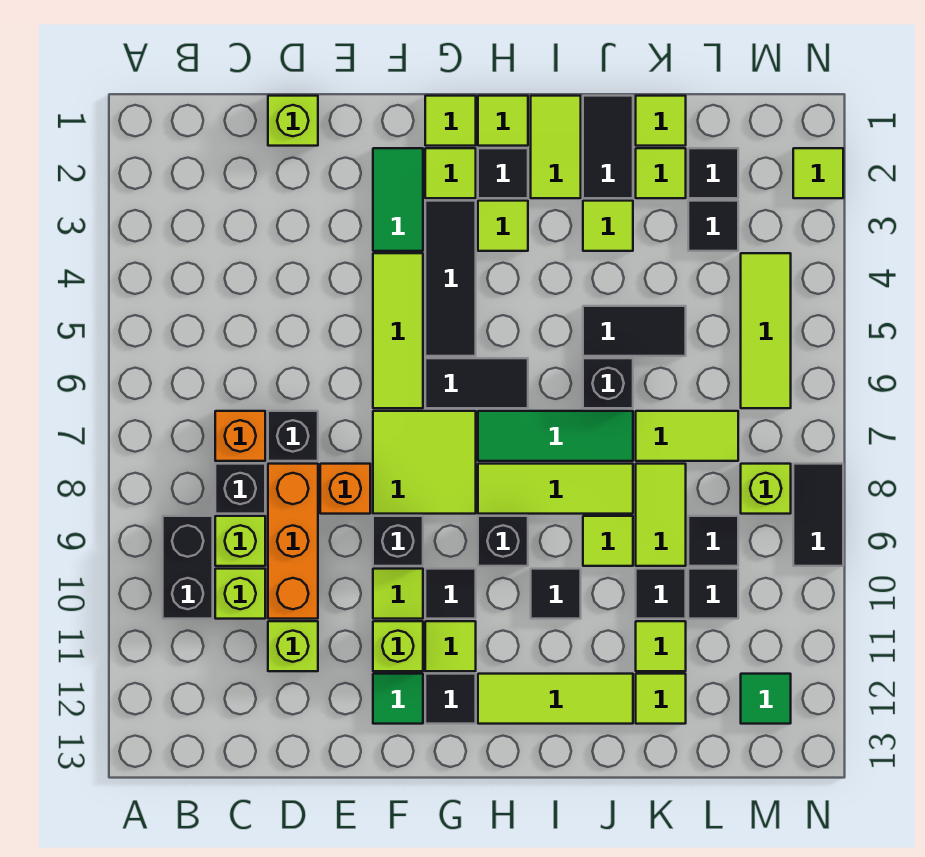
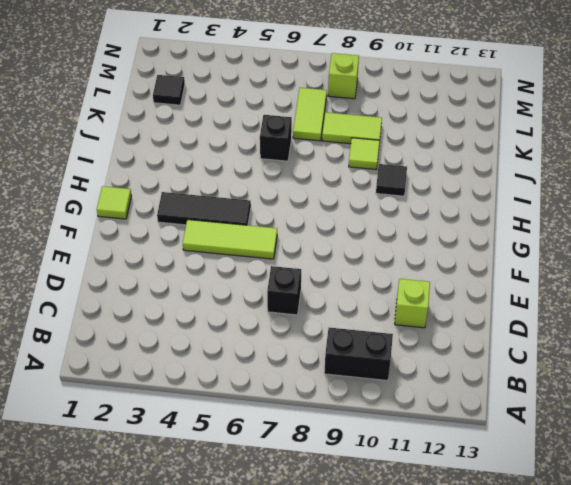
none -> orange brick C7 level 1
none -> black brick C8 level 1
none -> lime brick C9 level 1
none -> lime brick C10 level 1

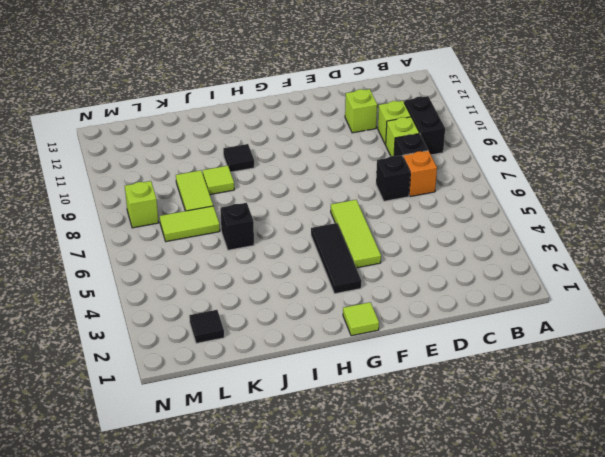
none -> lime brick D1 level 1
none -> orange brick D8:D10 level 1
none -> orange brick E8 level 1
none -> green tile F2:F3 level 1

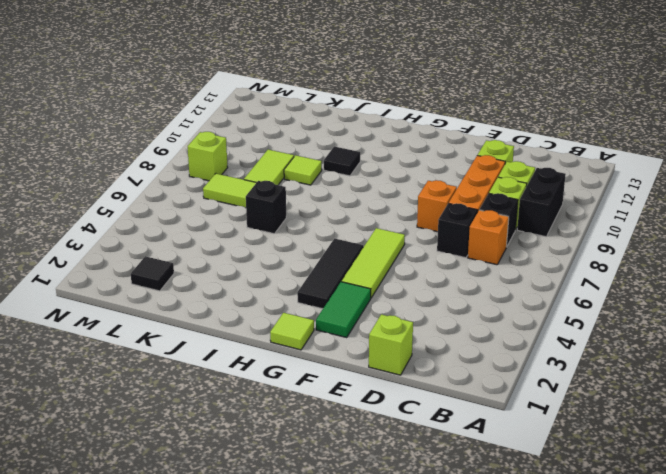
none -> lime tile F7:G8 level 1
none -> black brick F9 level 1
none -> lime tile F10 level 1
none -> lime brick F11 level 1

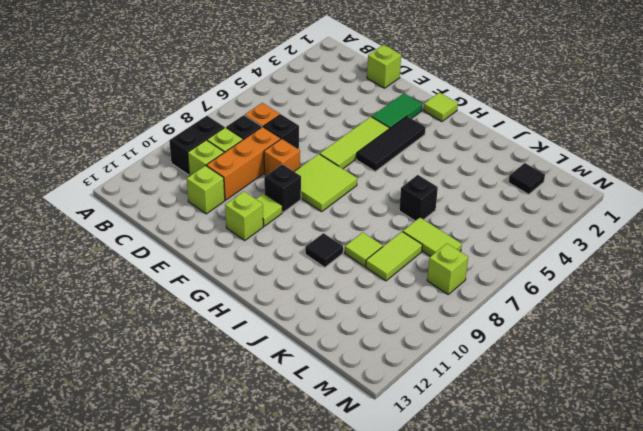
none -> green tile F12 level 1
none -> lime tile G2 level 1
none -> black tile G6:H6 level 1
none -> black tile G10 level 1

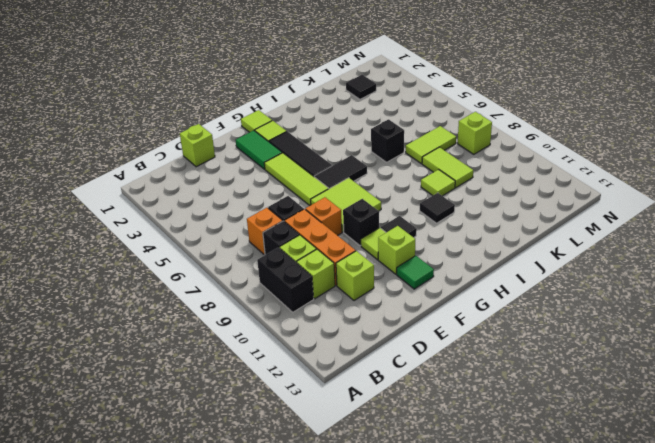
none -> lime tile G11 level 1
none -> black tile G12 level 1
none -> lime tile H1 level 1
none -> black tile H2 level 1

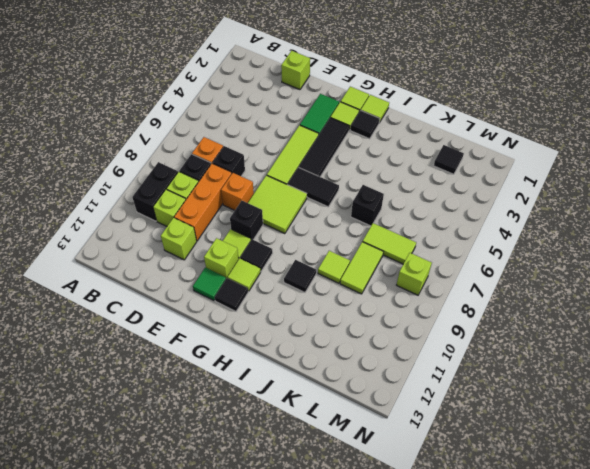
none -> lime tile H3 level 1
none -> green tile H7:J7 level 1
none -> lime tile H8:J8 level 1
none -> black brick H9 level 1

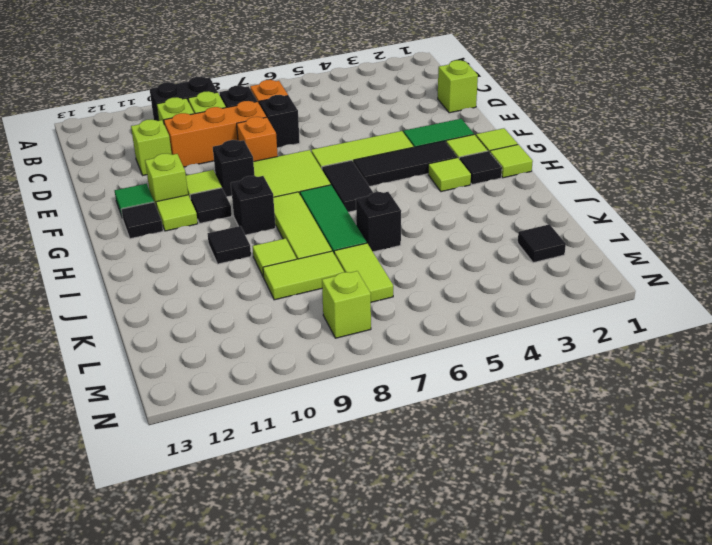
none -> lime tile H12:J12 level 1
none -> lime tile I1:I2 level 1
none -> black tile J1:J2 level 1
none -> lime tile J3 level 1

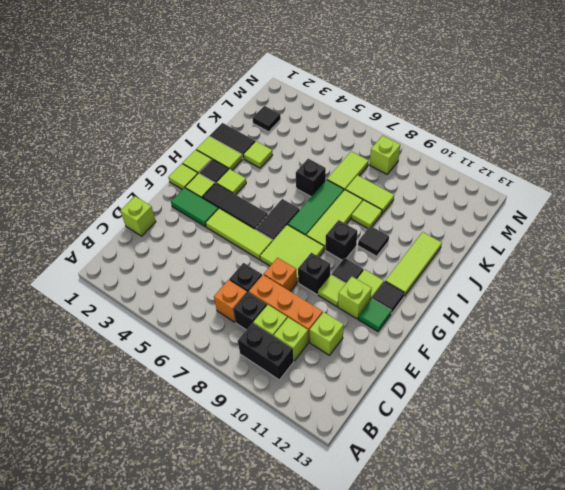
none -> black tile J5:K5 level 1
none -> lime tile K1 level 1
none -> lime tile K2 level 1
none -> black tile K10 level 1

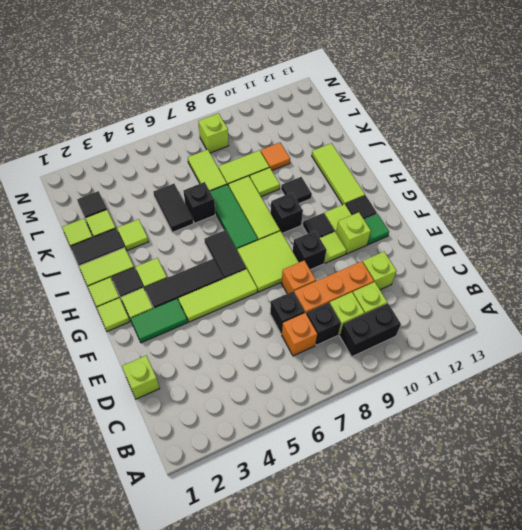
orange tile K10 level 1 -> black tile K10 level 1
none -> lime tile K11 level 1
none -> lime tile K12 level 1
none -> black tile L3 level 1
none -> black tile L9 level 1

